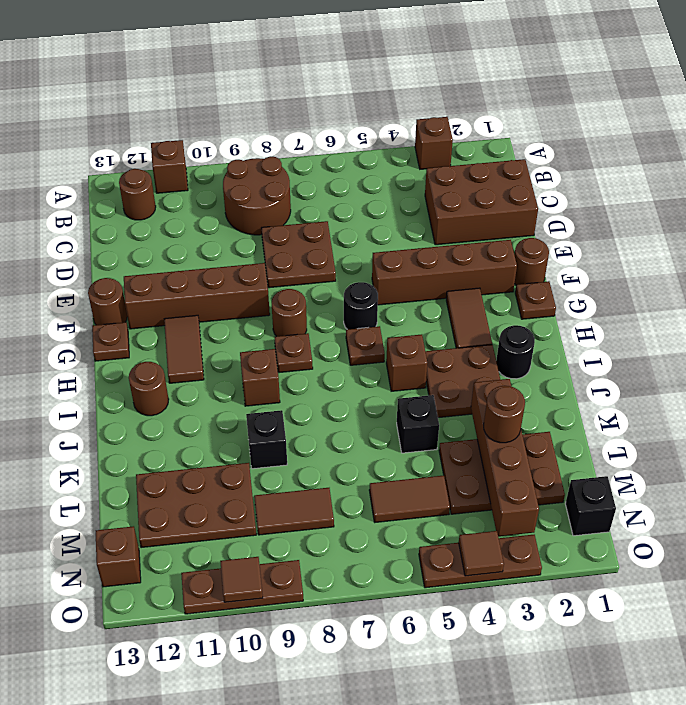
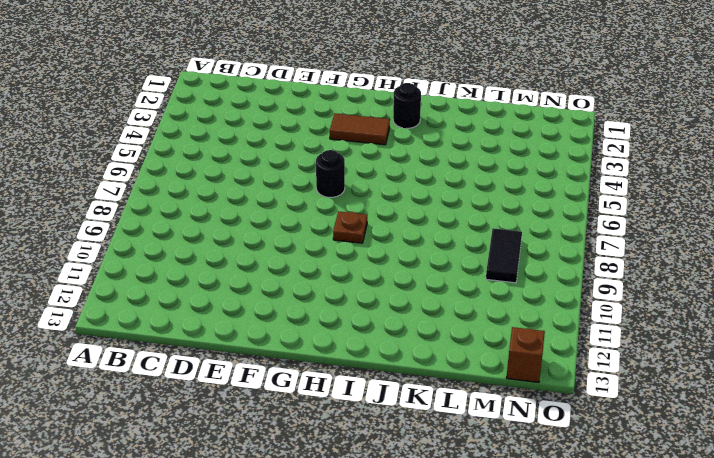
black tile M8:M9 level 1 -> brown tile M8:M9 level 1
none -> brown brick A3 level 1
none -> brown brick A11 level 1
none -> brown round brick B8:C9 level 1
none -> brown round brick B12 level 1

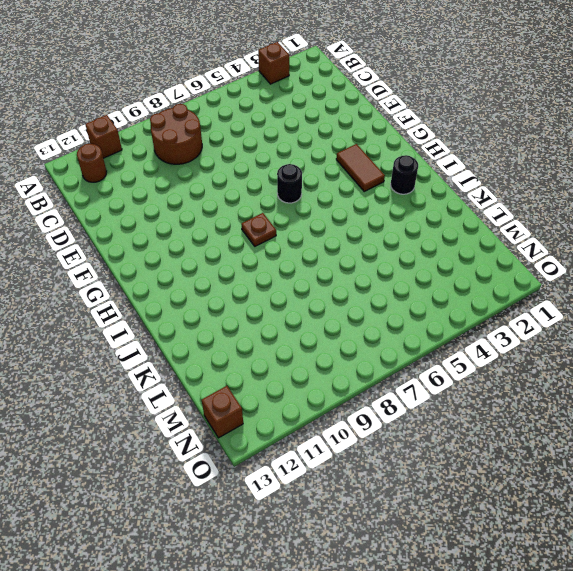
none -> brown brick C1:D3 level 1
none -> brown plate D7:E8 level 1
none -> brown round brick F1 level 1
none -> brown brick F2:F5 level 1

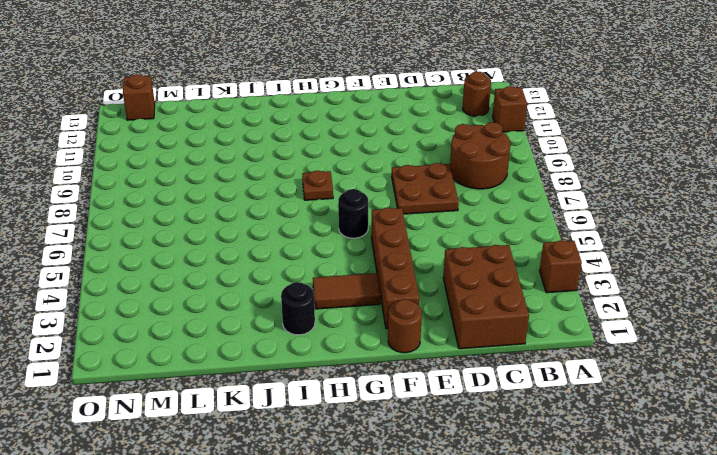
none -> brown brick F9:F12 level 1
none -> brown round brick F13 level 1
none -> brown plate G1 level 1
none -> brown round brick G8 level 1

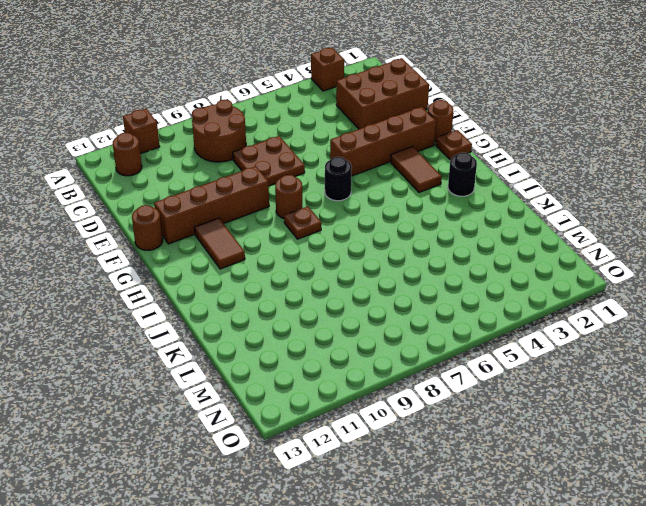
none -> brown plate G13 level 1
none -> brown plate H6 level 1
none -> brown plate I3:J4 level 1
none -> brown brick I5 level 1

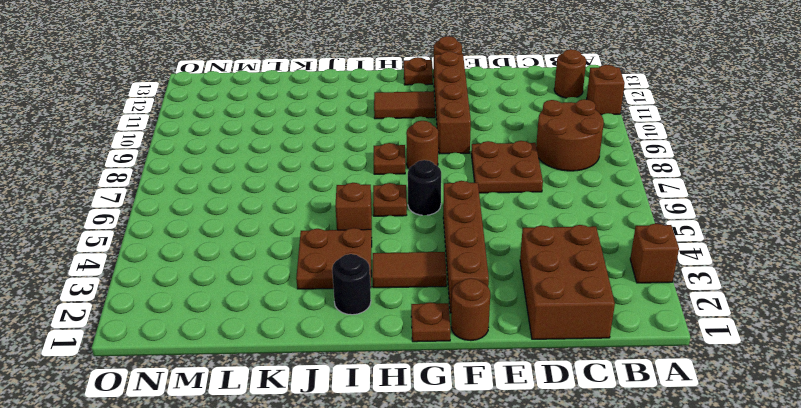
none -> brown brick I9 level 1
none -> brown round brick I12 level 1
none -> black brick K5 level 1
none -> black brick K9 level 1

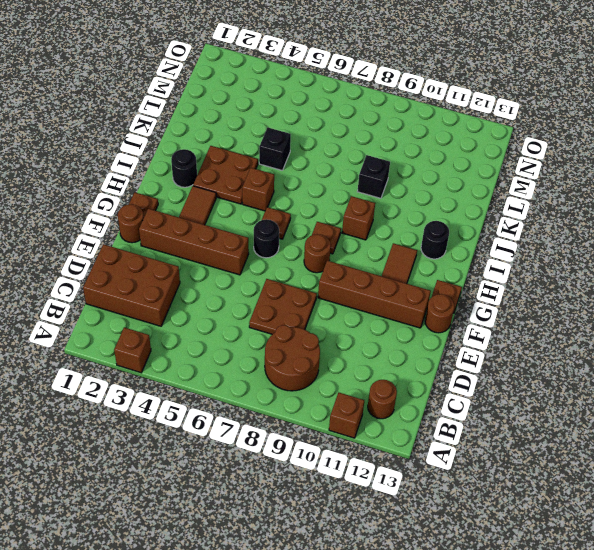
black round brick I12 level 1 -> brown round brick I12 level 1
none -> brown plate L2:M4 level 1
none -> brown plate L10:M12 level 1
none -> brown tile M5:M6 level 1
none -> brown tile M8:M9 level 1

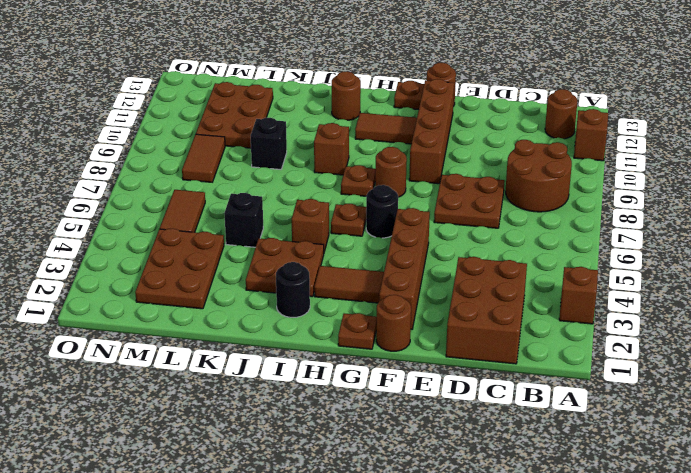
none -> black brick N1 level 1
none -> brown brick N13 level 1
none -> brown plate O3:O5 level 1
none -> brown plate O9:O11 level 1

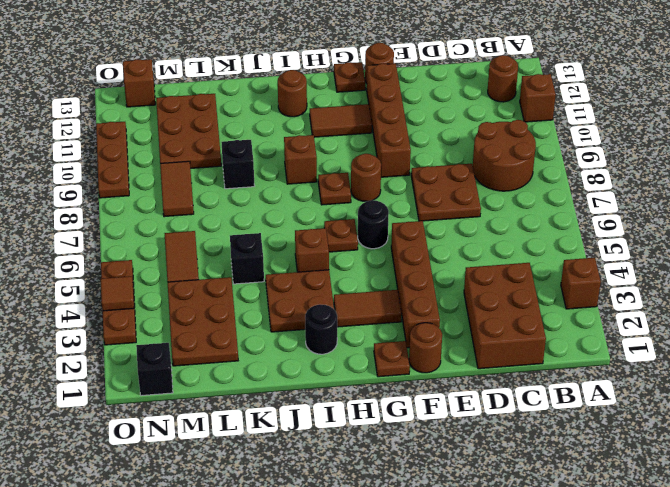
none -> brown brick K3:N3 level 2
none -> brown tile O10 level 2
none -> brown round brick L3 level 3

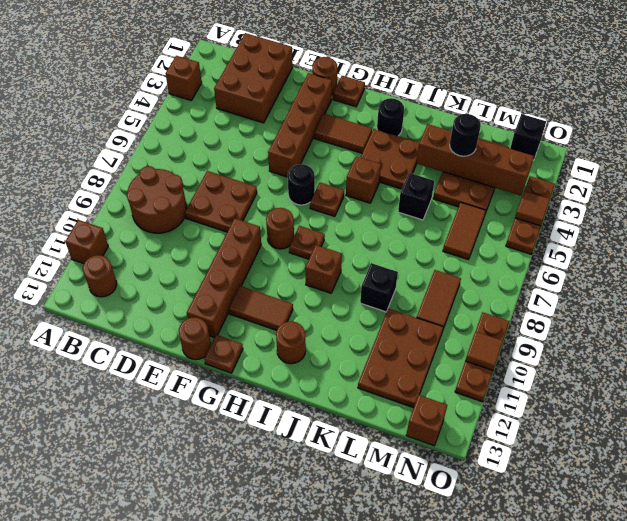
black round brick L3 level 3 -> brown round brick L3 level 3

